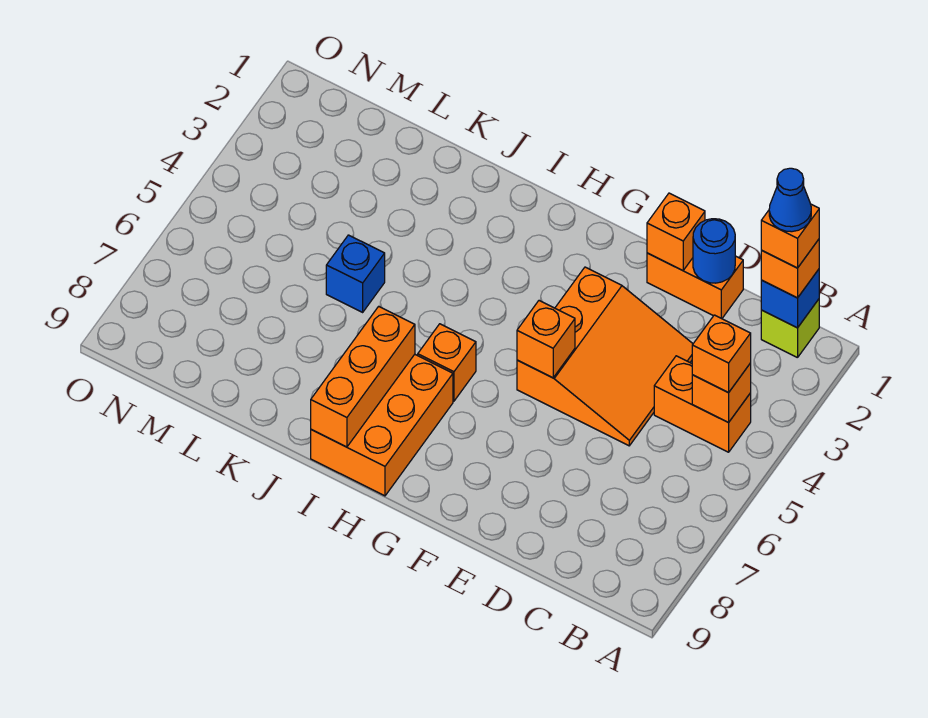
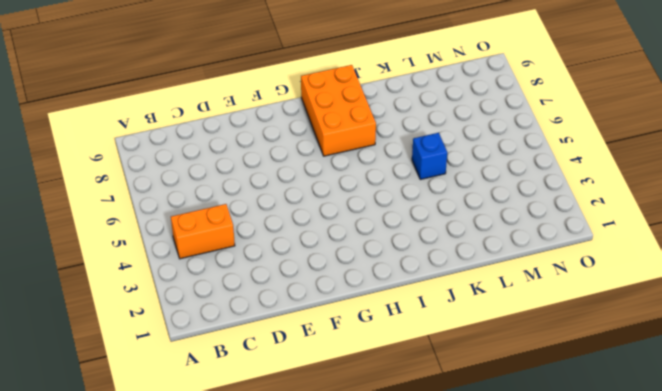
none -> lime brick B1 level 1
none -> orange brick D1:E1 level 1
none -> orange slope D3:F5 level 1 top F

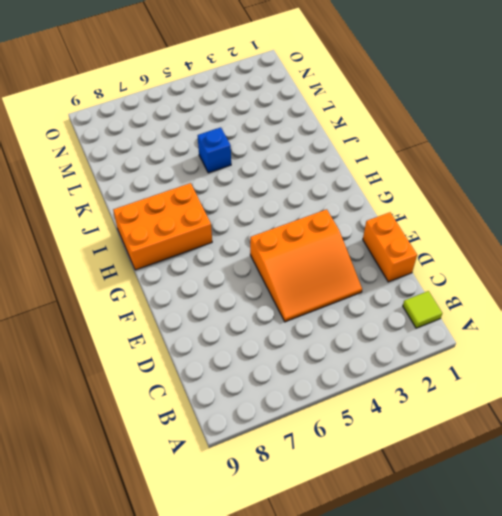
lime tile B1 level 1 -> lime brick B1 level 1
none -> orange brick B4:C4 level 1
none -> orange brick H6 level 1
none -> blue brick B1 level 2

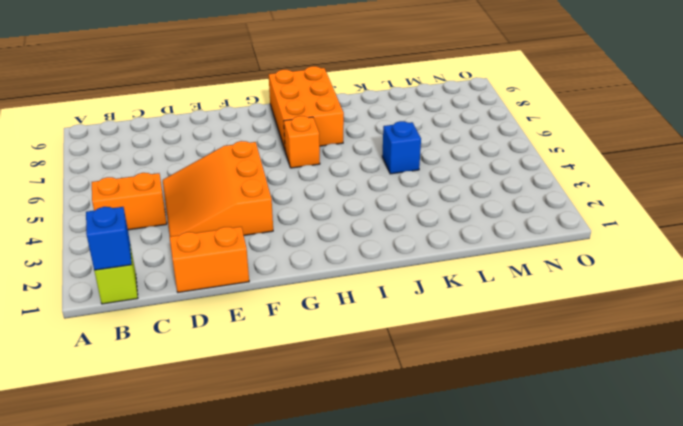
none -> orange brick B4 level 2
none -> blue round brick D1 level 2
none -> orange brick E1 level 2

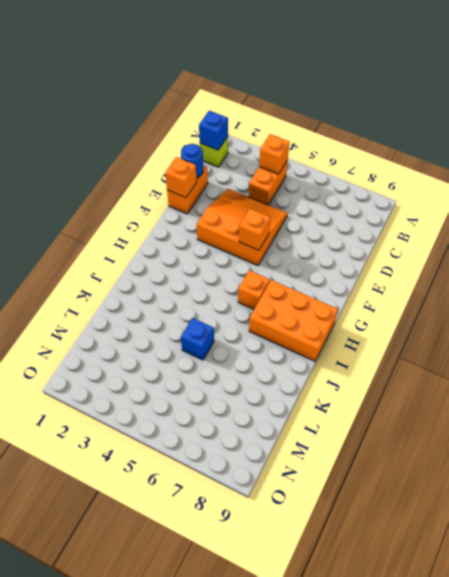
none -> orange brick I7:I9 level 2
none -> orange brick B1 level 3
none -> orange brick B4 level 3

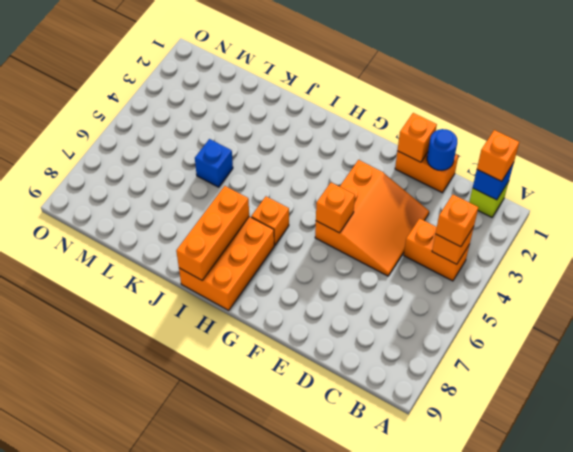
none -> orange brick B1 level 4
none -> blue cone B1 level 5

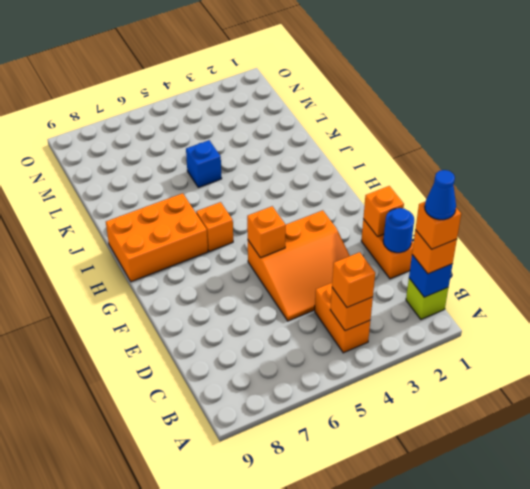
none -> orange brick I7:I9 level 2

